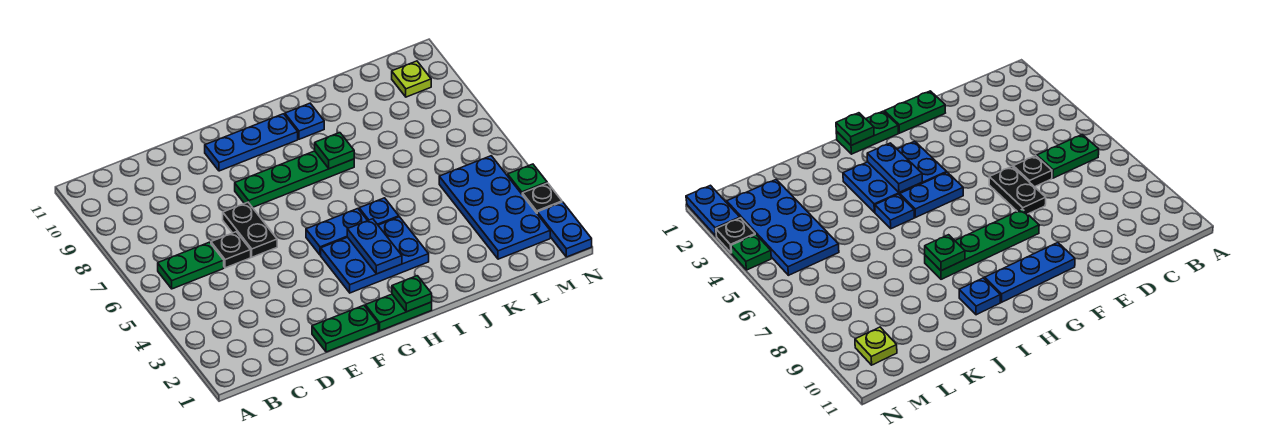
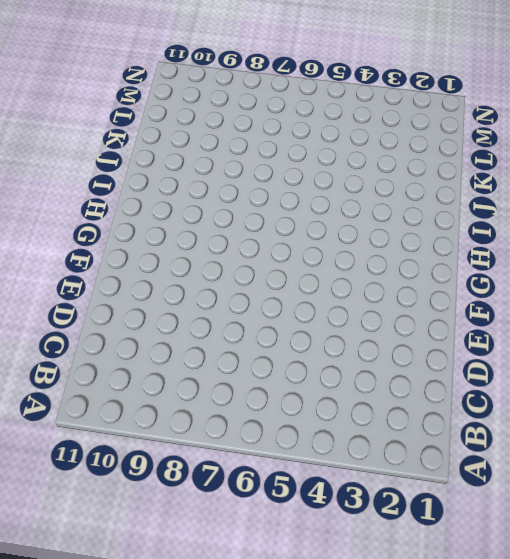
none -> green plate B6:C6 level 1
none -> black plate D6 level 1
none -> green plate E1:F1 level 1

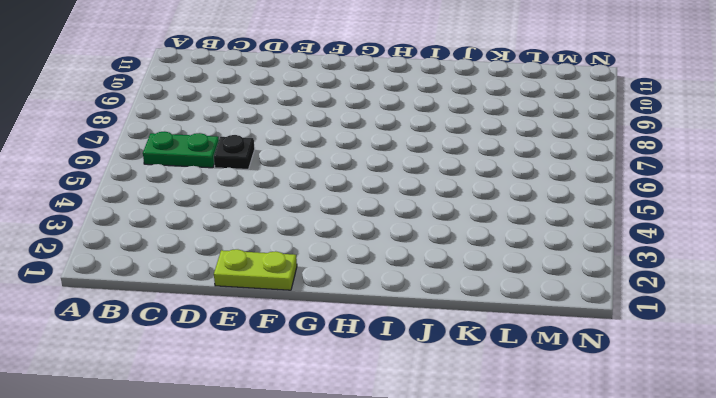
lime plate E1:F1 level 1 -> green plate E1:F1 level 1
none -> black plate E6:E7 level 1
none -> green plate F8:I8 level 1
none -> blue plate F10:H10 level 1

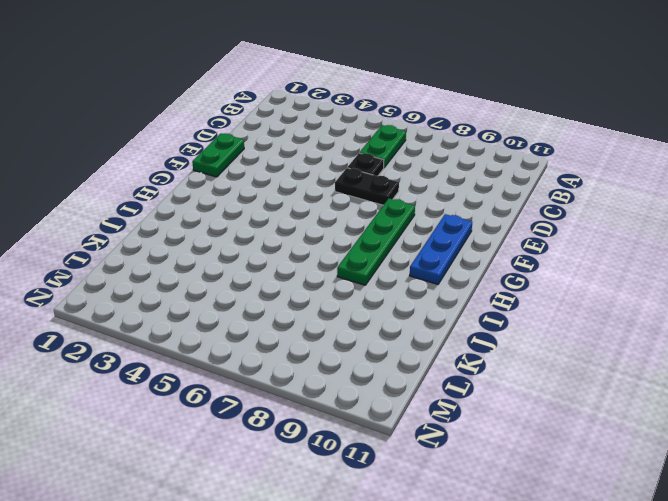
none -> green plate G1:H1 level 1
none -> blue plate G3:I4 level 1
none -> blue plate G5:H5 level 1

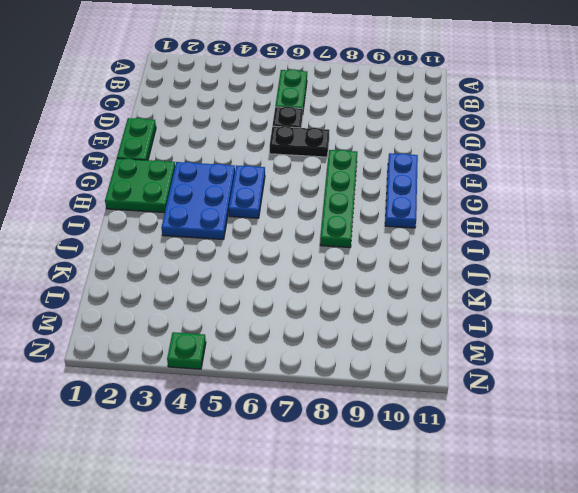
green plate G1:H2 level 1 -> green plate G1:H1 level 1
none -> blue plate I5 level 1
none -> blue plate I10 level 1
none -> blue plate L2:M5 level 1

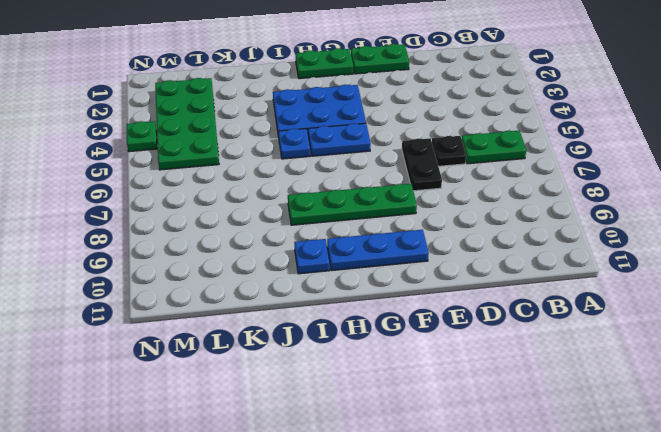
green plate L2:M5 level 1 -> blue plate L2:M5 level 1
none -> lime plate M10 level 1
none -> blue plate N1:N2 level 1
none -> black plate N3 level 1

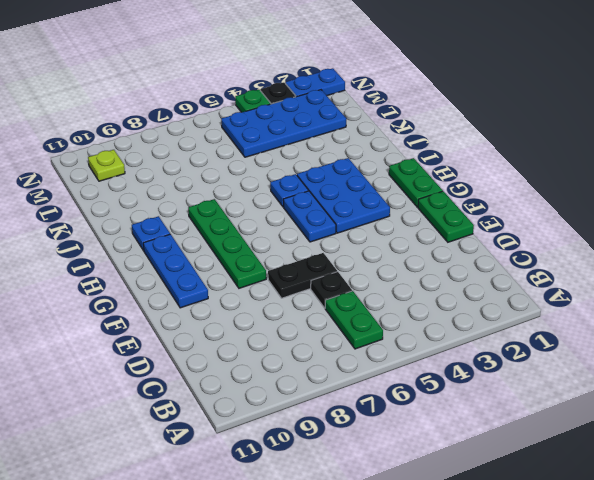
none -> green plate H1 level 2
none -> blue plate H3:H4 level 2
none -> green plate I8 level 2

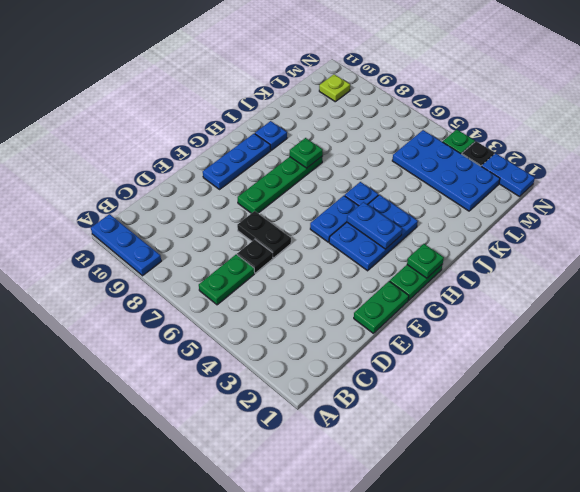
blue plate A9:A11 level 1 -> none

